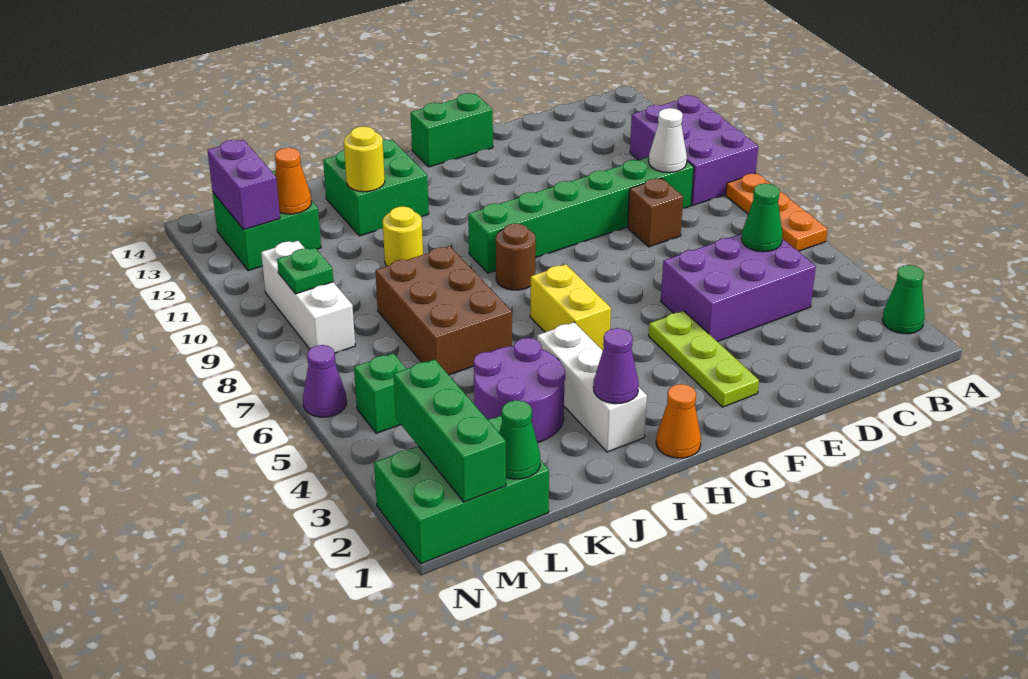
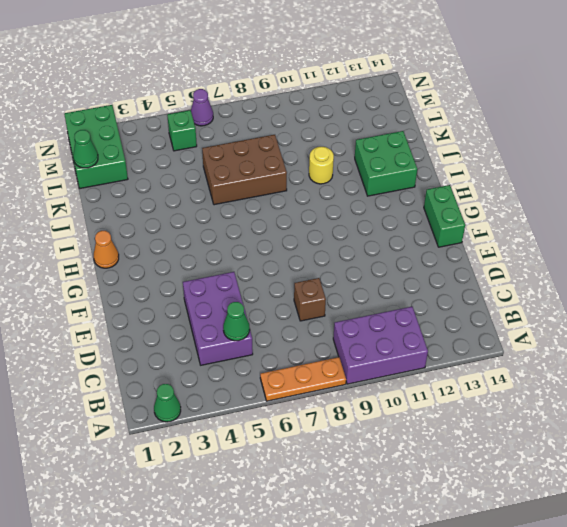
none -> green brick C9:H9 level 1
none -> lime plate F2:F4 level 1
none -> yellow brick H5:H6 level 1
none -> brown round brick H8 level 1

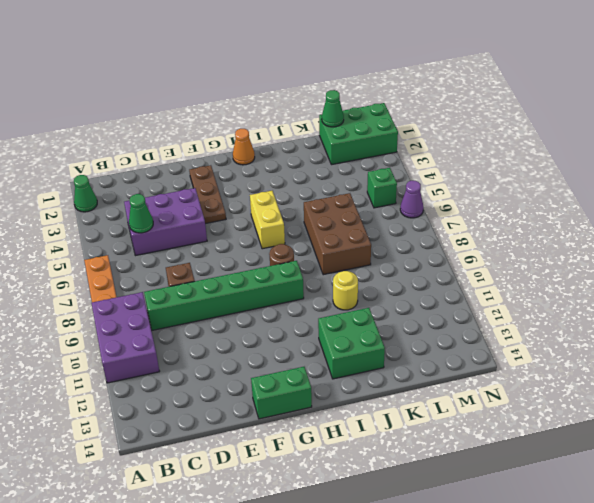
brown plate F2:F4 level 1 -> lime plate F2:F4 level 1
none -> white brick I2:I4 level 1
none -> purple round brick J3:K4 level 1
none -> green brick L12:M13 level 1
none -> white brick M8:M10 level 1

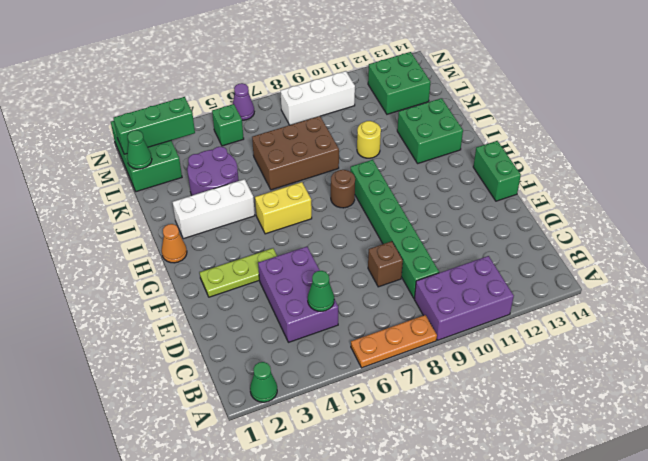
none -> white cone C9 level 2
none -> purple cone I2 level 2
none -> yellow round brick J12 level 2
none -> orange cone L12 level 2

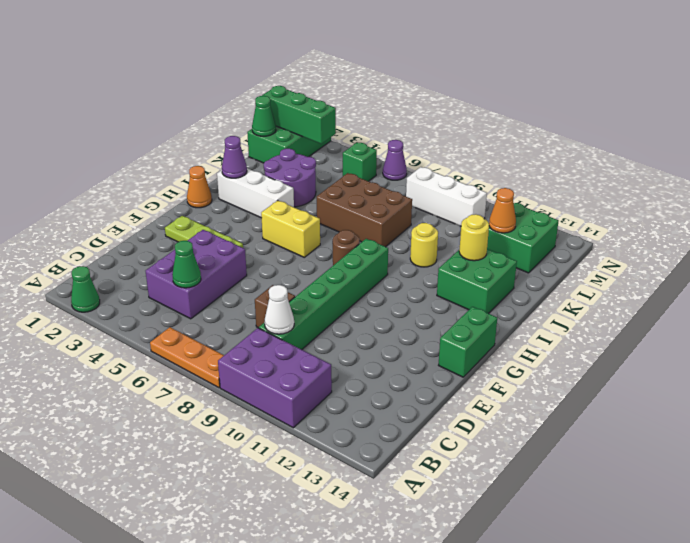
none -> green plate M9 level 2
none -> purple brick M12:M13 level 2

